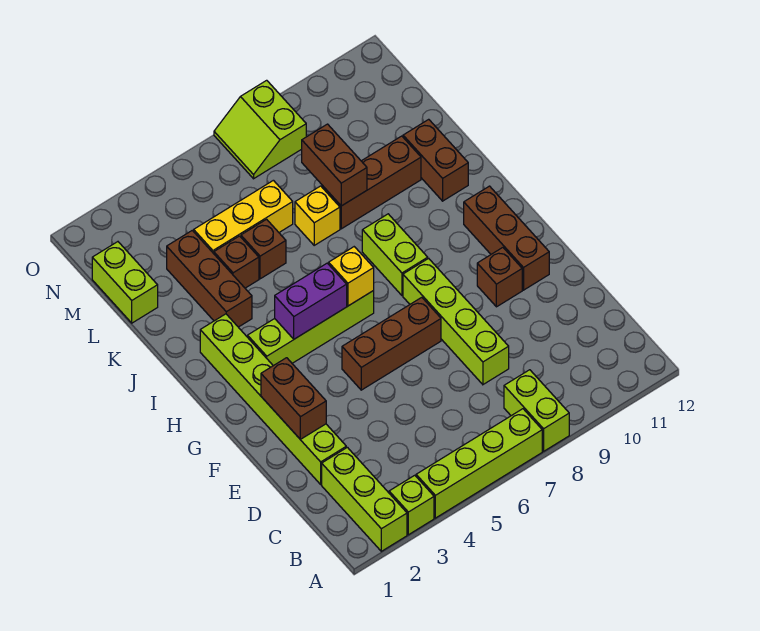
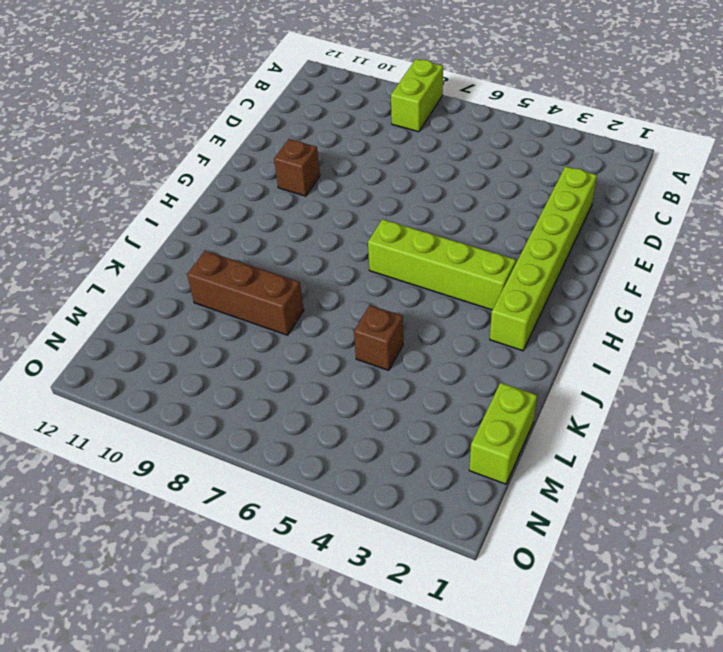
none -> lime brick A2:C2 level 1
none -> lime brick A3 level 1
none -> lime brick A4:A7 level 1

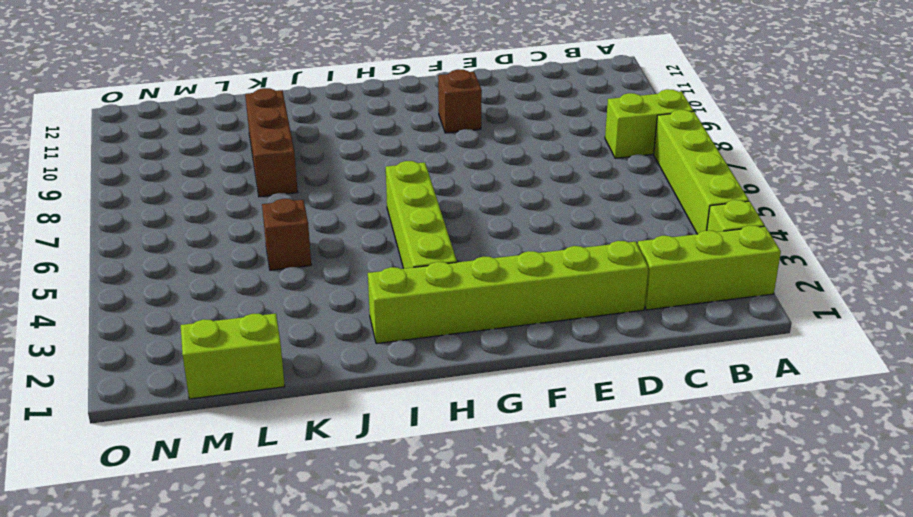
none -> lime brick D8:G8 level 1
none -> brown brick F5:F7 level 1
none -> brown brick F11:H11 level 1

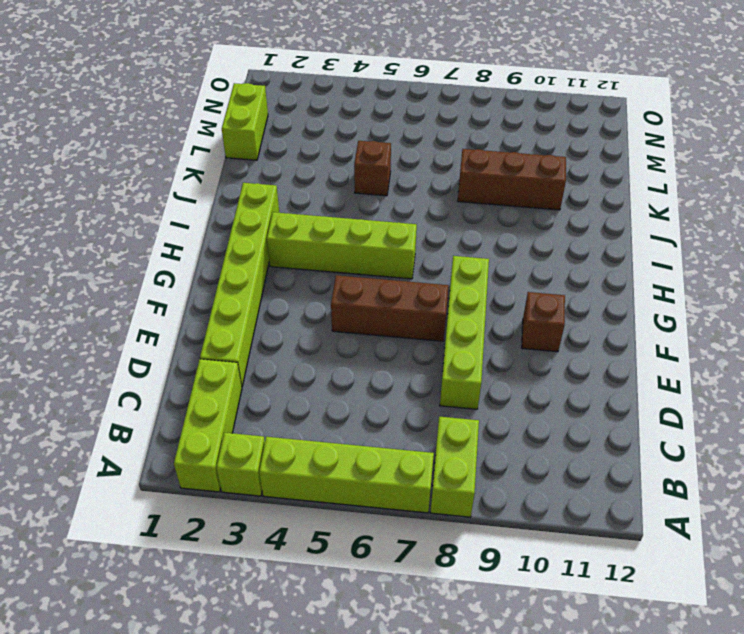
none -> brown brick F11:H11 level 1
none -> lime brick H8:I8 level 1
none -> brown brick J3:L3 level 1

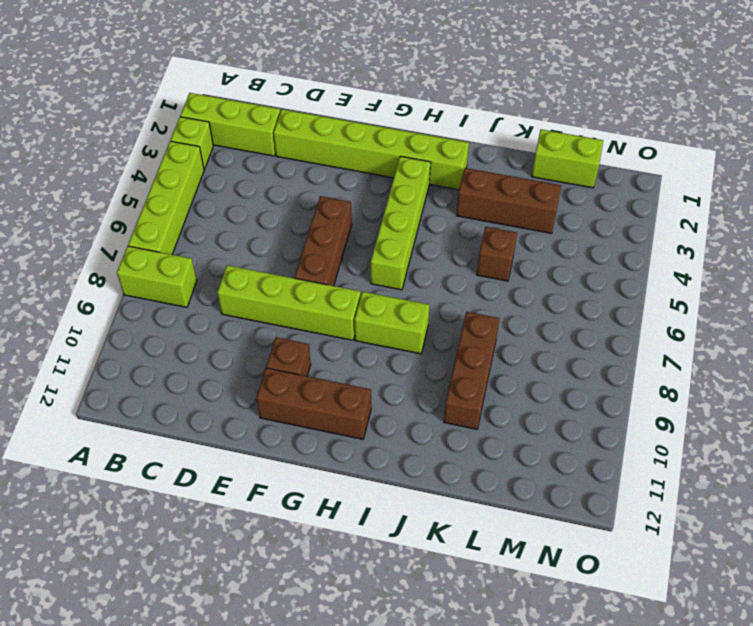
none -> brown brick J11:K11 level 1
none -> brown brick K4 level 1
none -> yellow brick K7 level 1

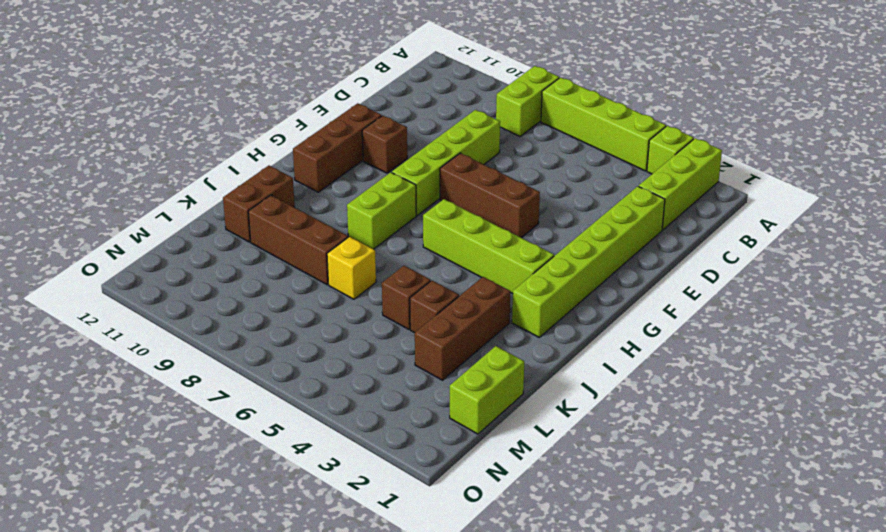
none -> yellow brick L4:L6 level 1
none -> lime slope N7:O8 level 1 top 8
none -> brown brick E2:F2 level 2

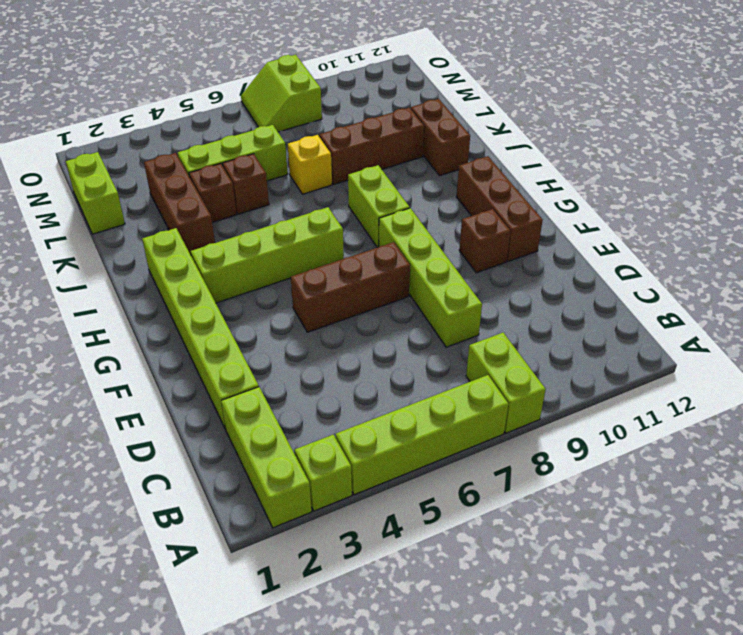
lime brick L4:L6 level 1 -> yellow brick L4:L6 level 1
none -> brown brick E2:F2 level 2
none -> purple brick H4:H5 level 2
none -> yellow brick H6 level 2

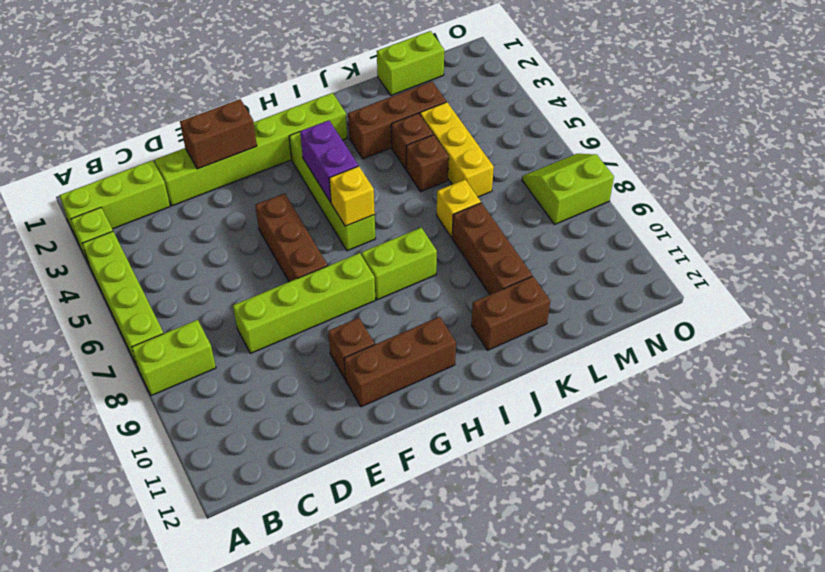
none -> brown brick K8:L8 level 2

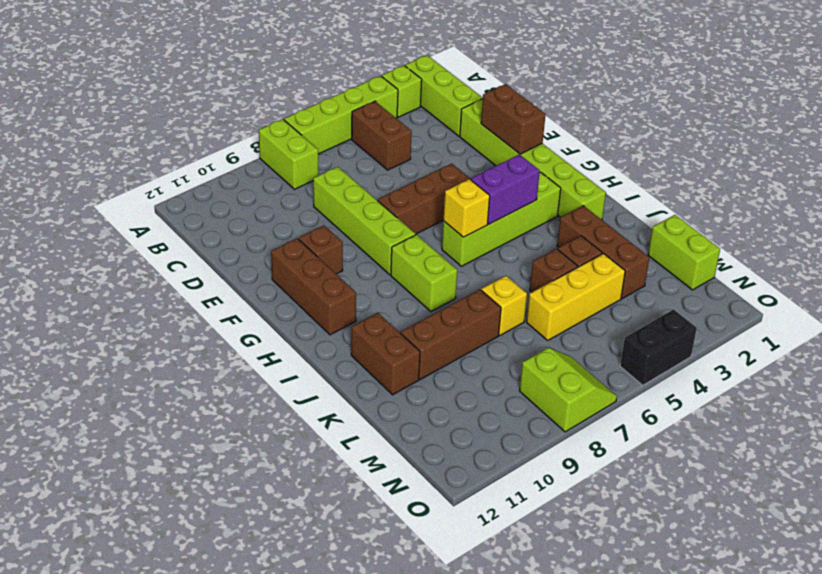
brown brick B5:C5 level 1 -> brown brick K8:L8 level 2
black brick O4:O5 level 1 -> none

